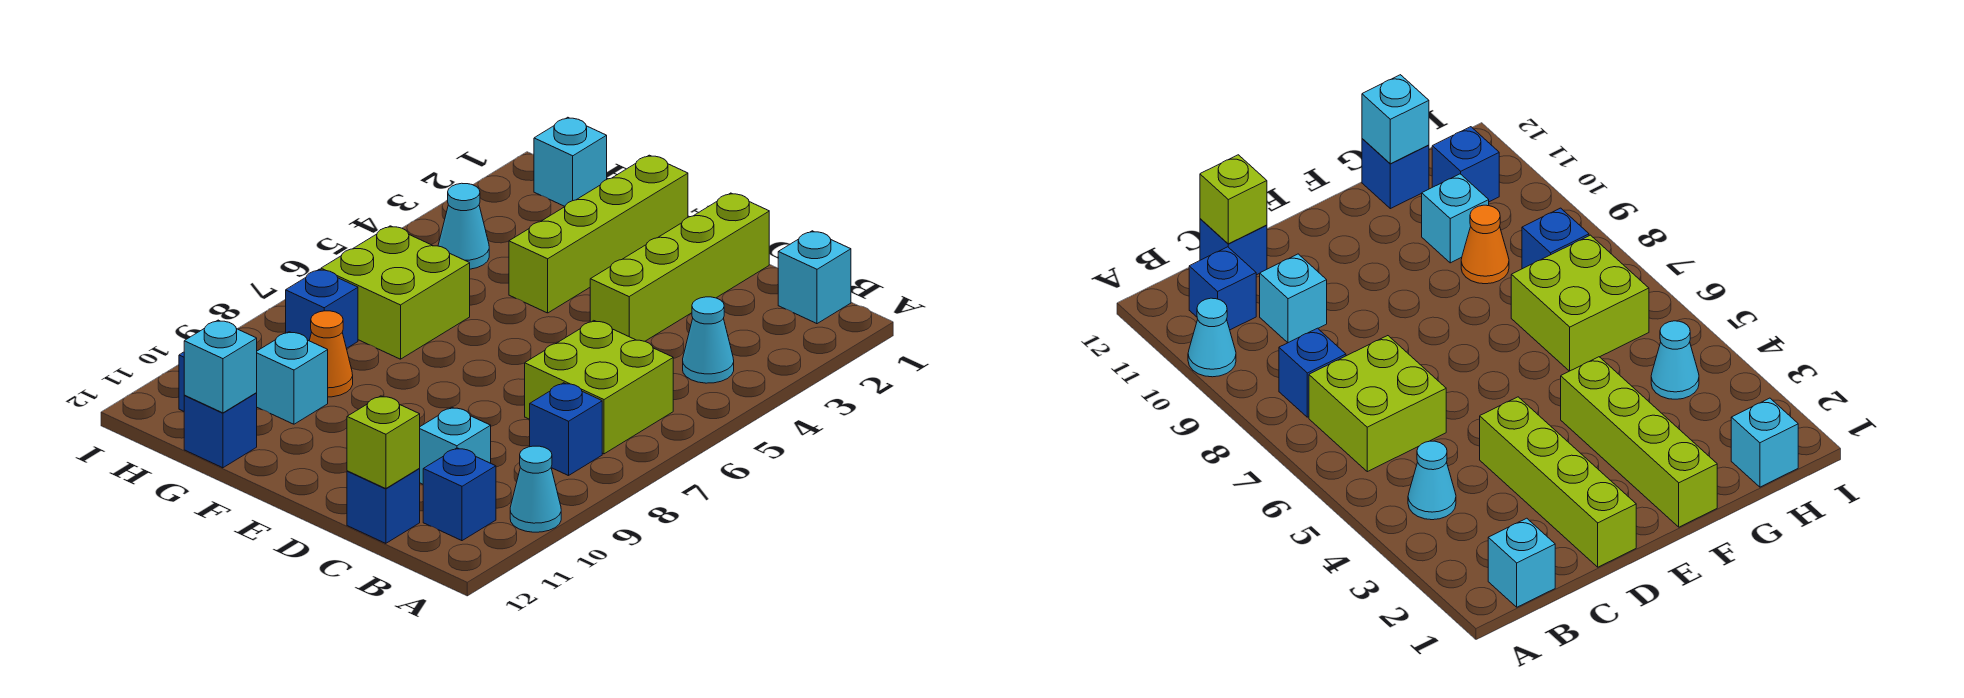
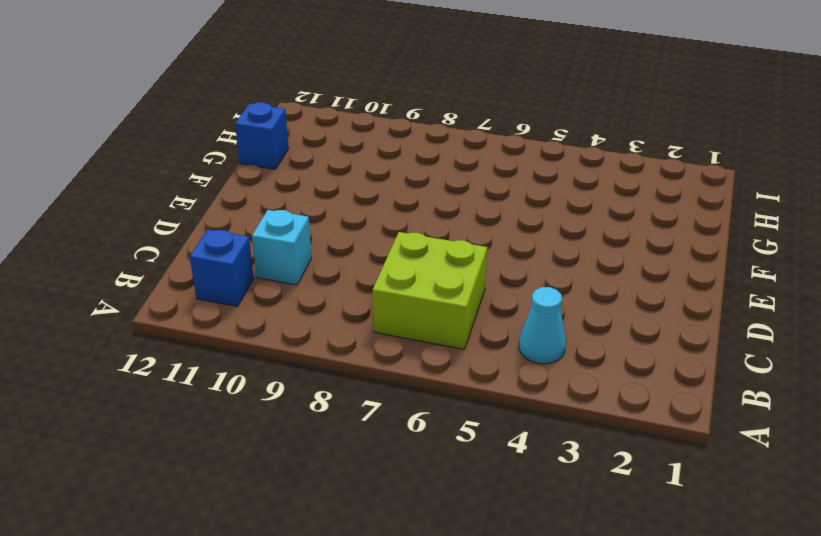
none -> cyan cone A10 level 1
none -> cyan brick B1 level 1
none -> blue brick B8 level 1

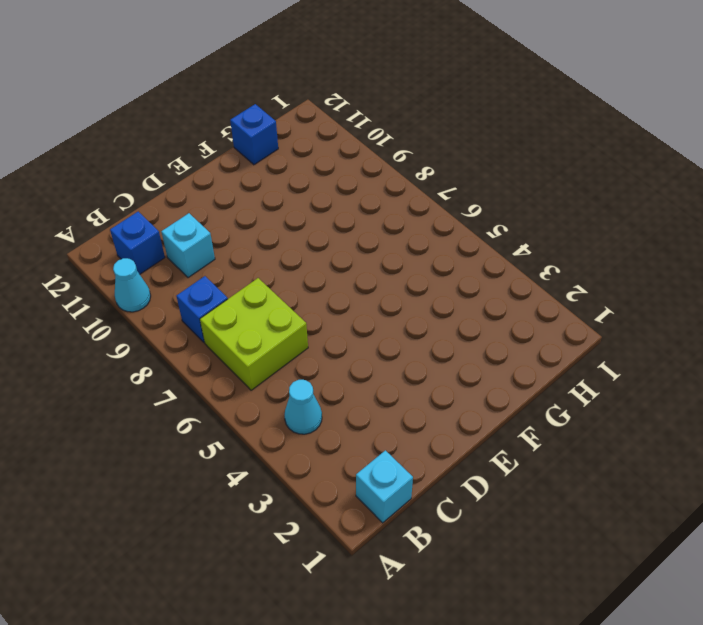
none -> blue brick C12 level 1
none -> lime brick D1:D4 level 1
none -> lime brick F1:F4 level 1

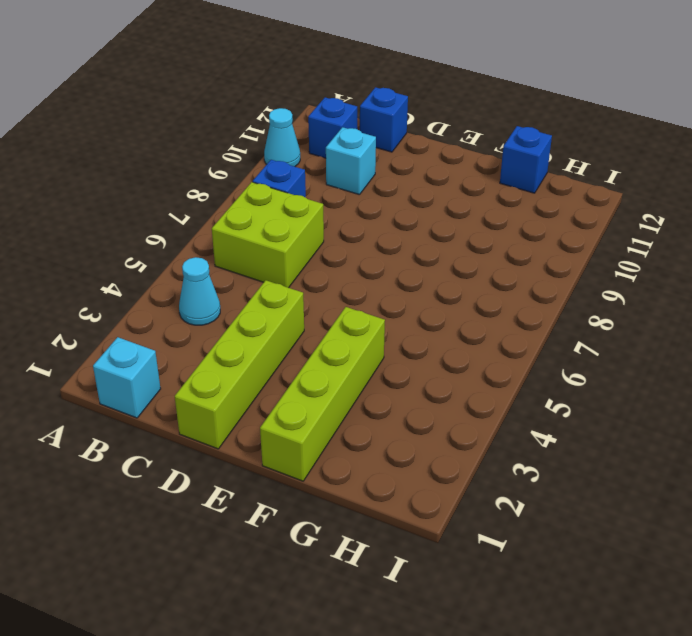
none -> lime brick G6:H7 level 1
none -> orange cone G9 level 1
none -> cyan brick G10 level 1

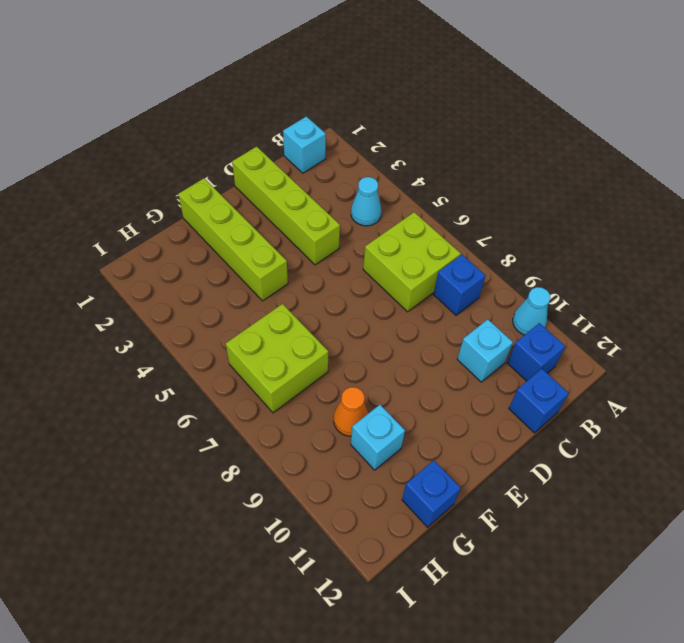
none -> cyan brick H1 level 1
none -> cyan cone H4 level 1
none -> blue brick H8 level 1

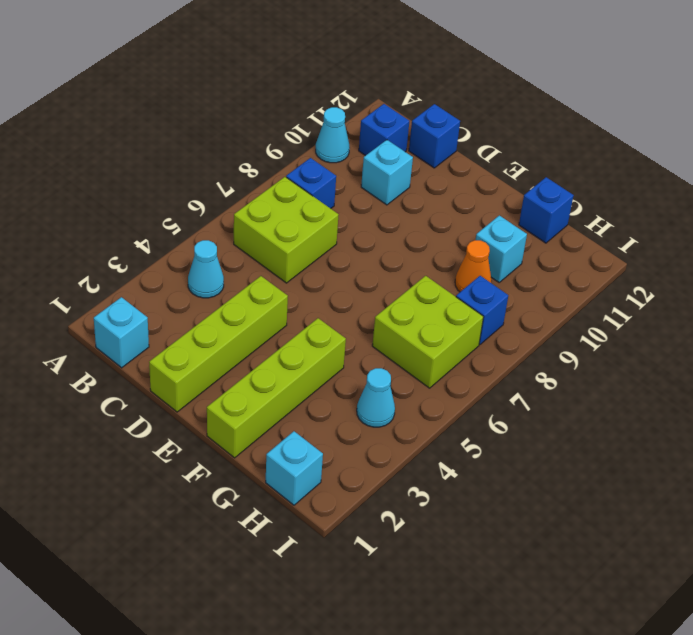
none -> blue brick H11 level 1
none -> lime brick C12 level 2
none -> cyan brick G12 level 2

